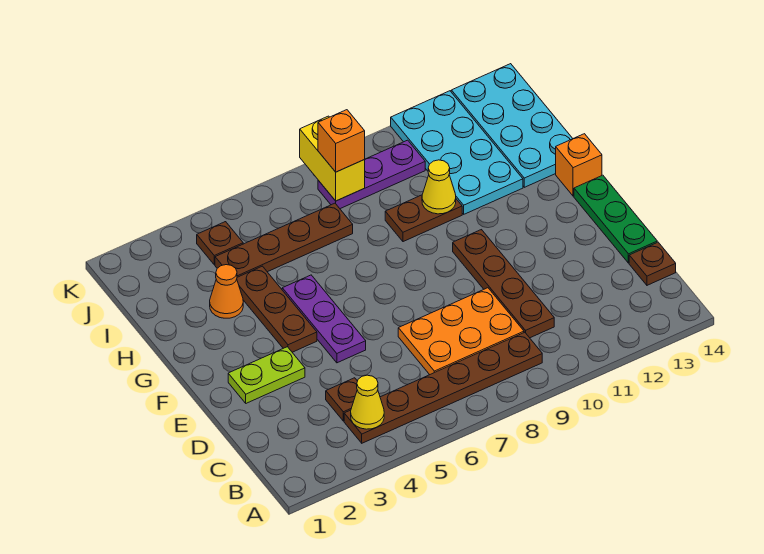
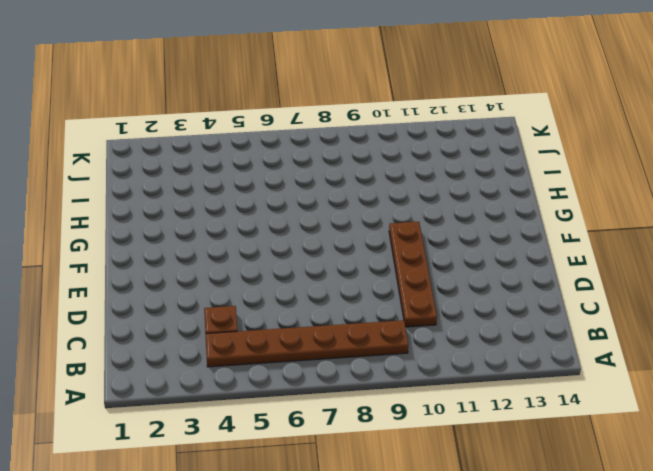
none -> orange plate C7:D9 level 1
none -> brown plate C14 level 1
none -> green plate D14:F14 level 1

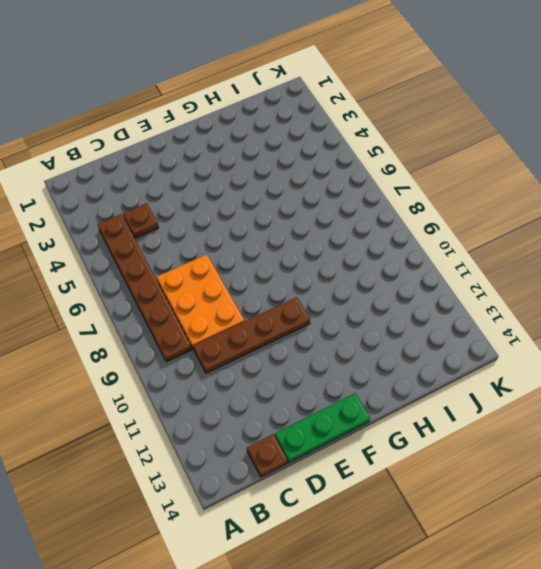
none -> lime plate E2:E3 level 1
none -> purple plate E5:G5 level 1
none -> brown plate F4:H4 level 1

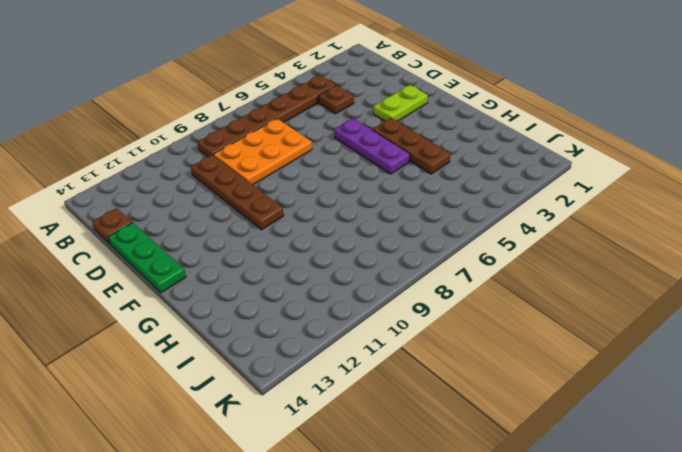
none -> orange brick G14 level 1
none -> orange cone H3 level 1
none -> brown plate H9:H10 level 1

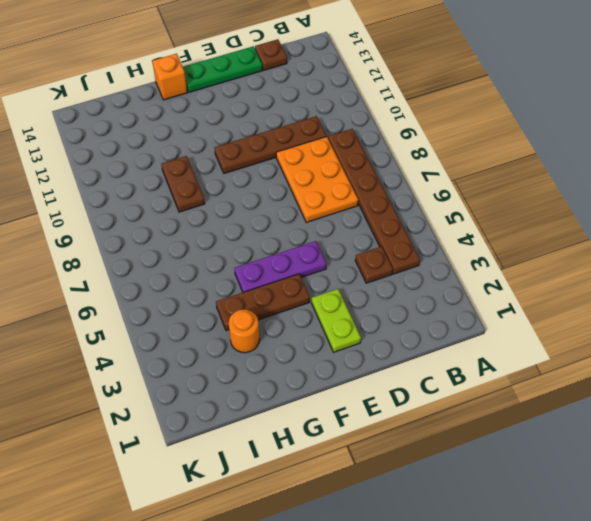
orange round brick H3 level 1 -> orange cone H3 level 1
none -> cyan plate H11:K12 level 1
none -> cyan plate H13:K14 level 1
none -> brown plate I4:I7 level 1

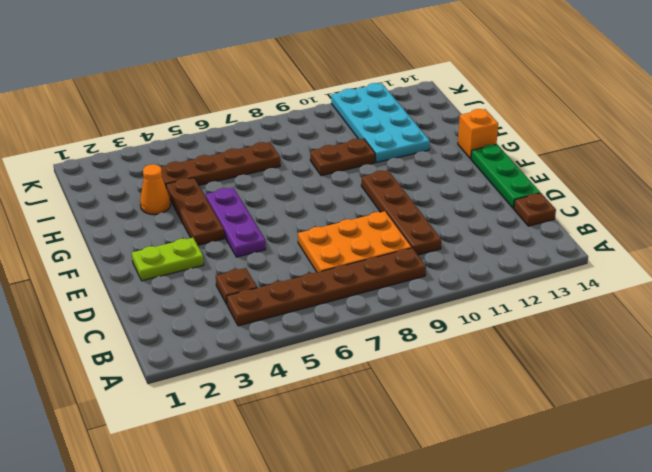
none -> cyan plate H13:K14 level 1
none -> brown plate J4 level 1
none -> purple plate J8:J10 level 1

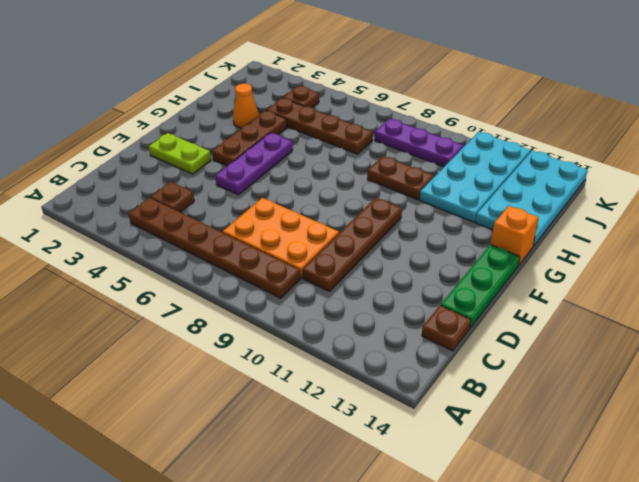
none -> yellow cone B4 level 2
none -> yellow cone H10 level 2
none -> yellow brick J8:K8 level 2

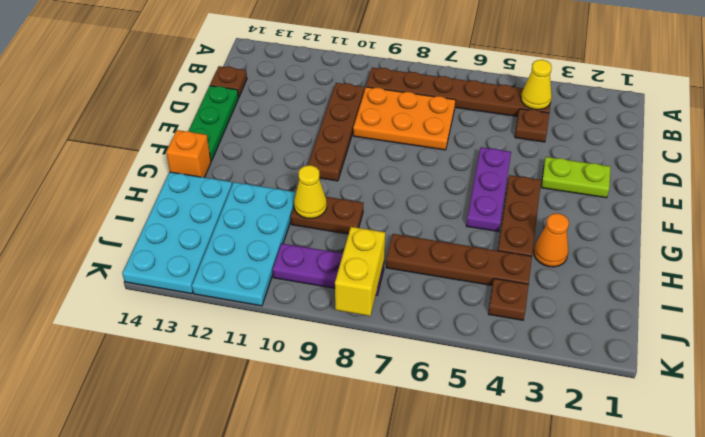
none -> orange brick J8 level 3

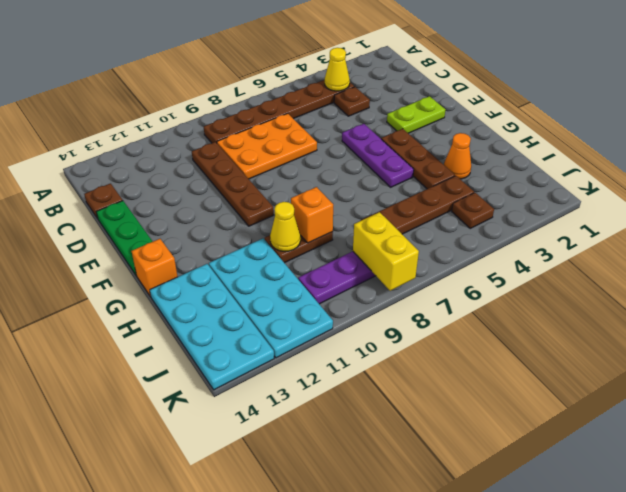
orange brick H9 level 2 -> orange brick J8 level 3

